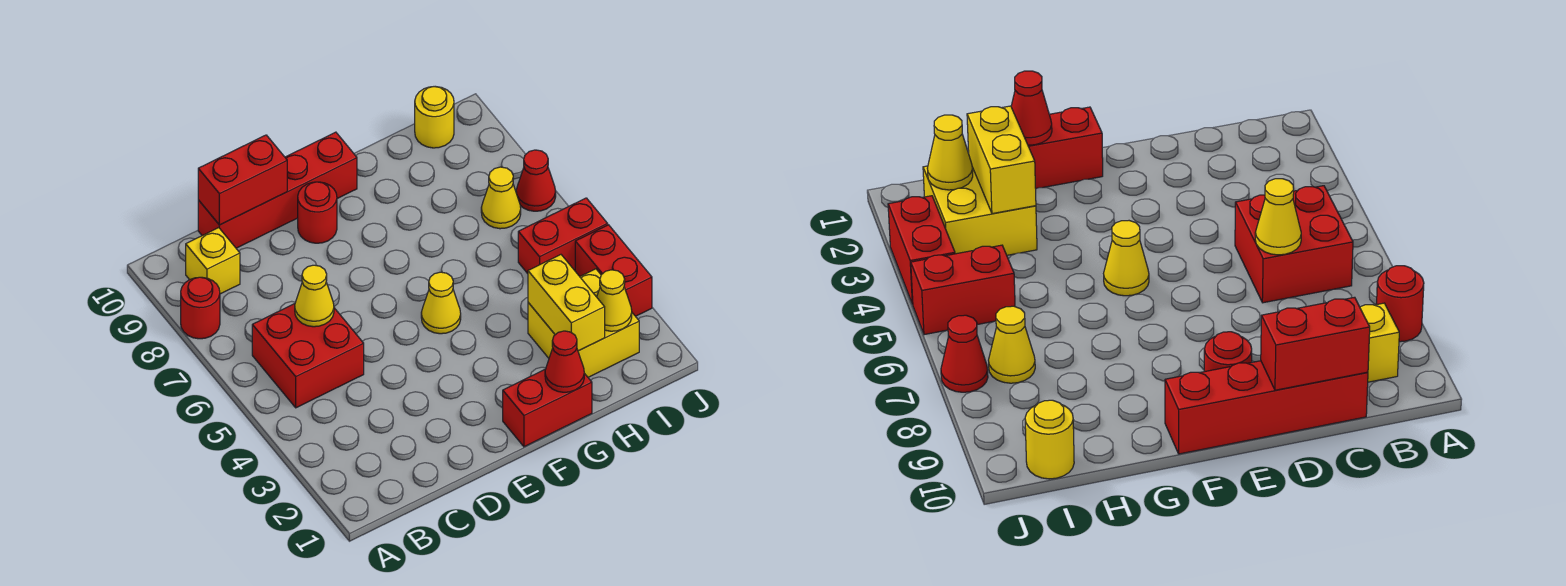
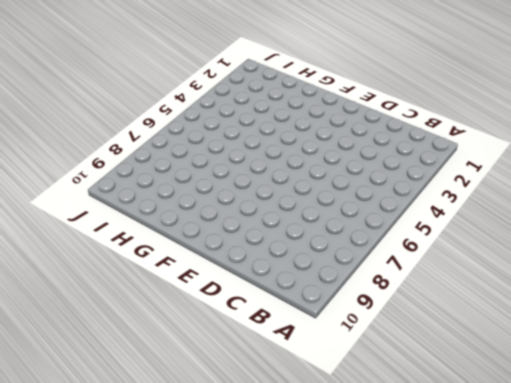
none -> red round brick A8 level 1
none -> red brick B5:C6 level 1
none -> yellow brick B9 level 1

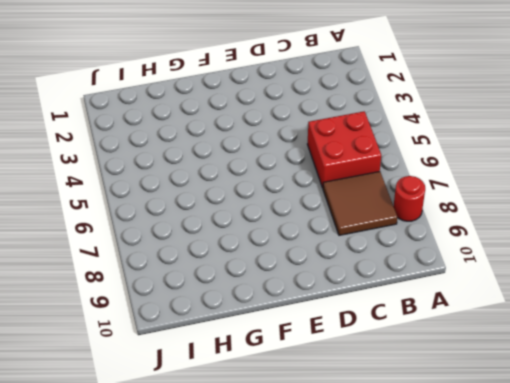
brown tile B7:C8 level 1 -> none
none -> yellow brick B9 level 1
none -> red brick C10:F10 level 1
none -> red round brick E9 level 1

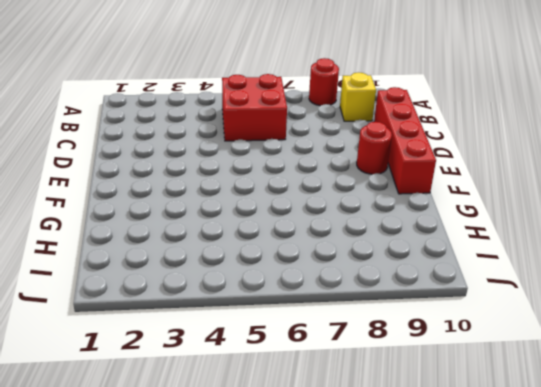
none -> red brick F1:G1 level 1
none -> yellow cone F5 level 1
none -> yellow brick H2:I3 level 1

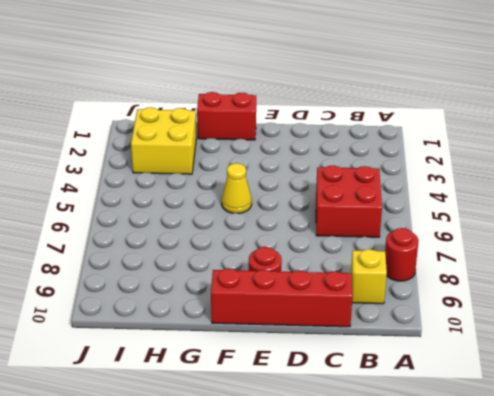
none -> red brick I5:J5 level 1
none -> yellow cone I7 level 1
none -> yellow round brick I10 level 1

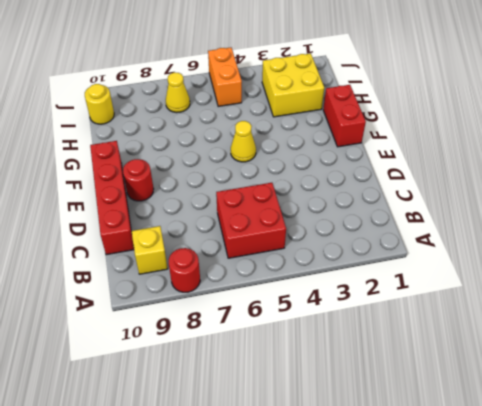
orange brick I5:J5 level 1 -> red brick I5:J5 level 1
none -> red brick J3:J4 level 1
none -> red cone J7 level 1
none -> yellow cone C6 level 2

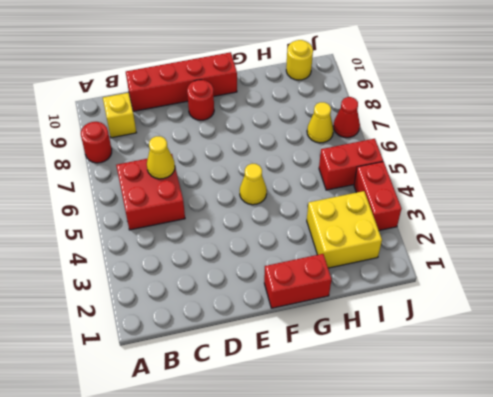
none -> red brick C10:D10 level 2
none -> red cone G1 level 2
none -> yellow brick H2:H3 level 2

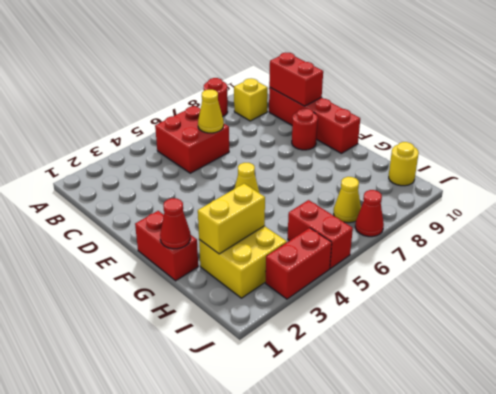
none -> yellow cone I2 level 2

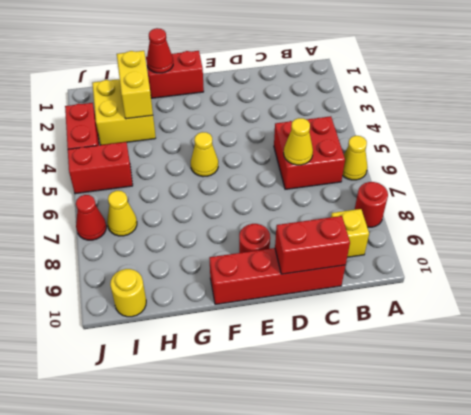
yellow cone A6 level 1 -> yellow cone I2 level 2

